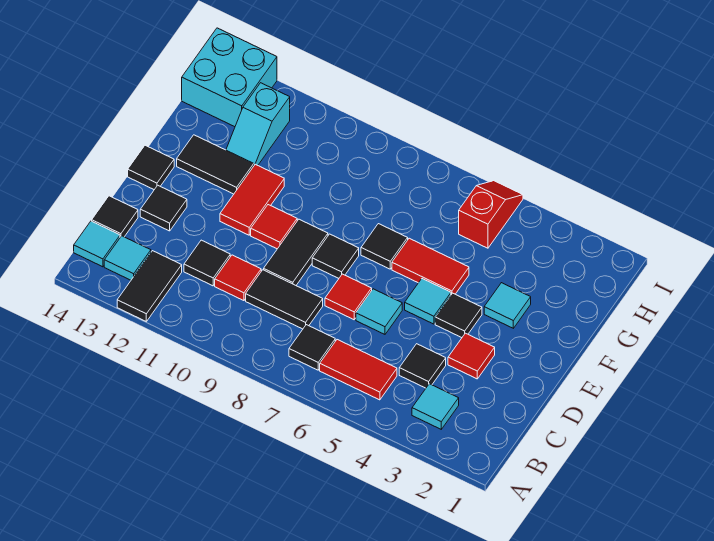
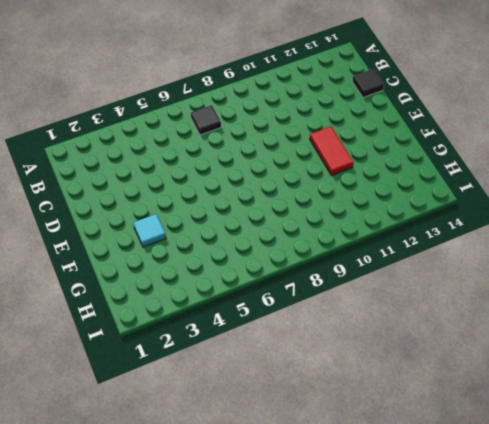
none -> black tile A12:B12 level 1
none -> cyan tile B3 level 1
none -> red tile B5:B6 level 1

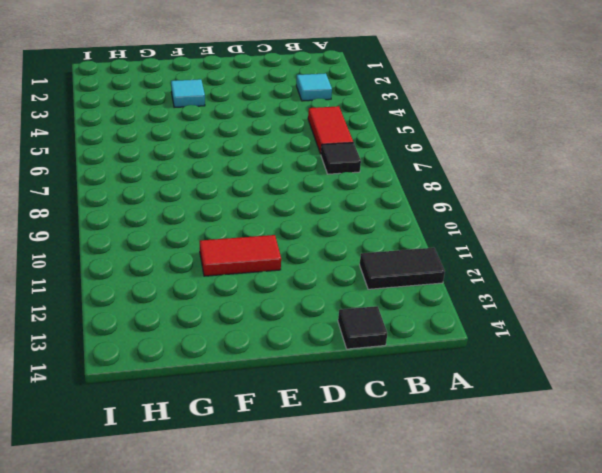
none -> cyan tile B13 level 1
none -> cyan tile B14 level 1
none -> black tile C4 level 1

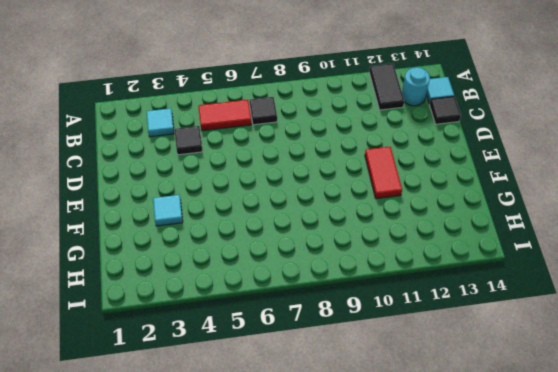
cyan round brick B13 level 1 -> cyan tile B13 level 1
none -> black tile C8:C9 level 1
none -> red tile C10 level 1
none -> black tile C11 level 1

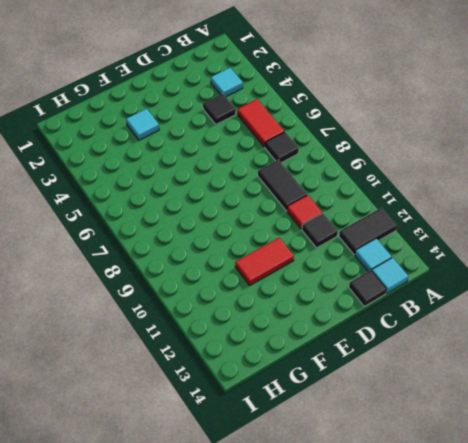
none -> red tile D3 level 1
none -> cyan tile D6 level 1
none -> red tile D7 level 1

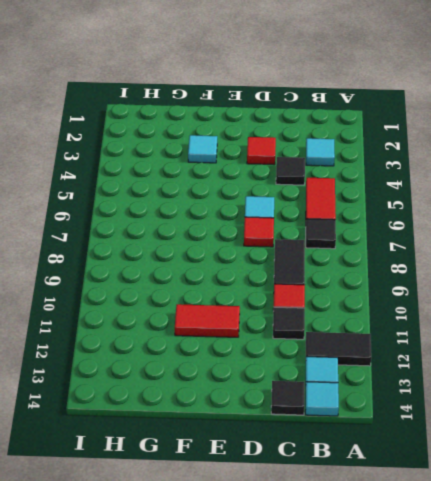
none -> black tile D9:E9 level 1
none -> black tile D13 level 1
none -> black tile E4 level 1

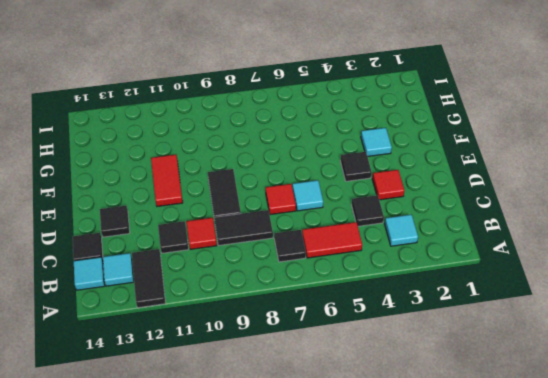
none -> cyan tile E5 level 1
none -> black tile E8 level 1
none -> red tile E10 level 1

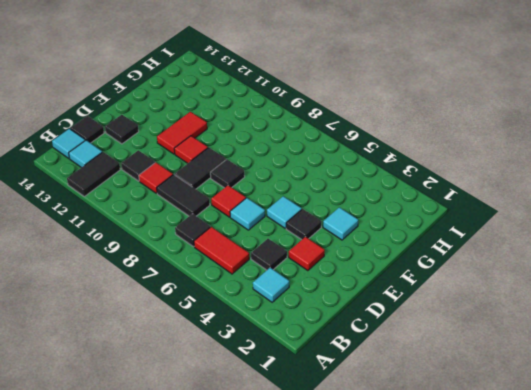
none -> black tile E14 level 1
none -> red tile F5:F6 level 1
none -> black tile F7 level 1

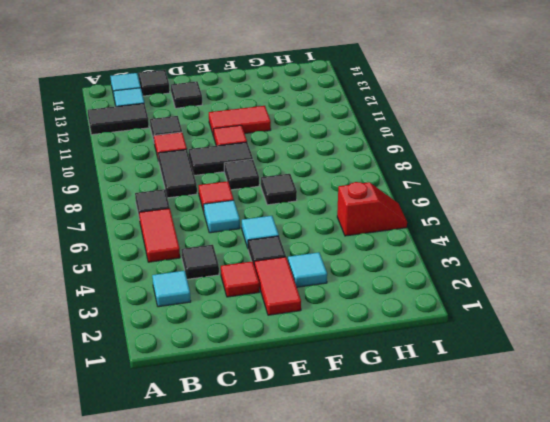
red tile E2:E3 level 1 -> red tile F5:F6 level 1
none -> black tile E14 level 1
none -> black tile F12:F13 level 1
none -> cyan slope G12:H12 level 1 top H

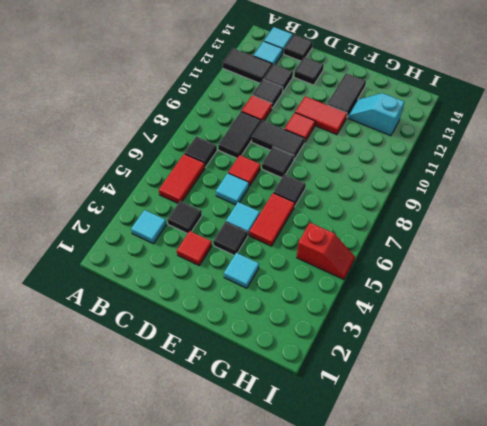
black tile C12 level 1 -> black tile E14 level 1
none -> cyan brick H13:I14 level 1

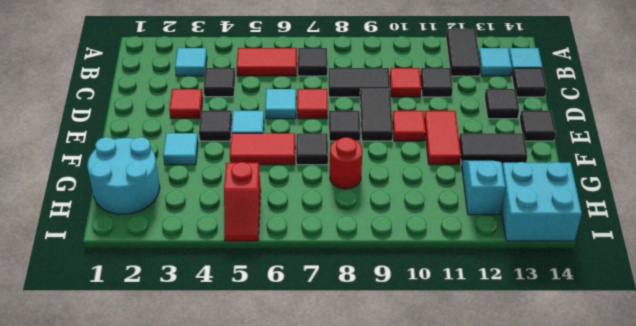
cyan round brick G1:H2 level 1 -> none
red round brick G8 level 1 -> none

